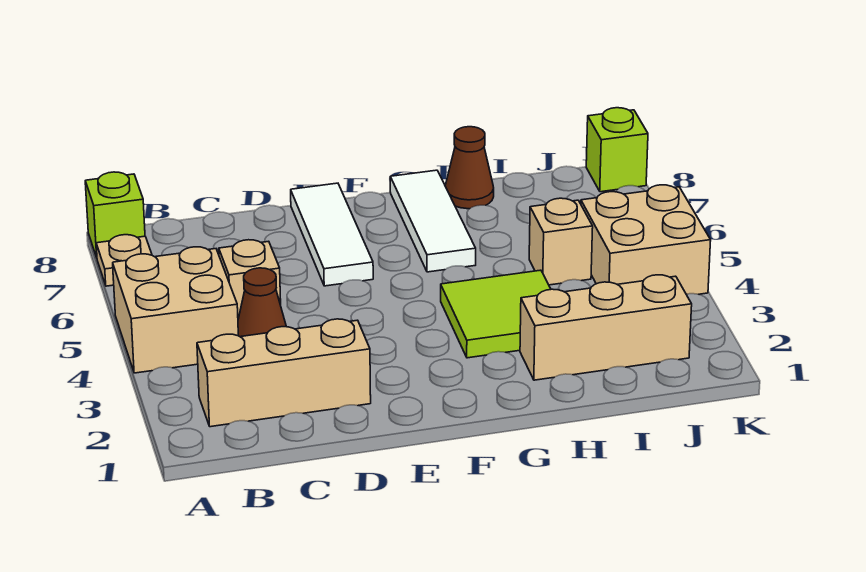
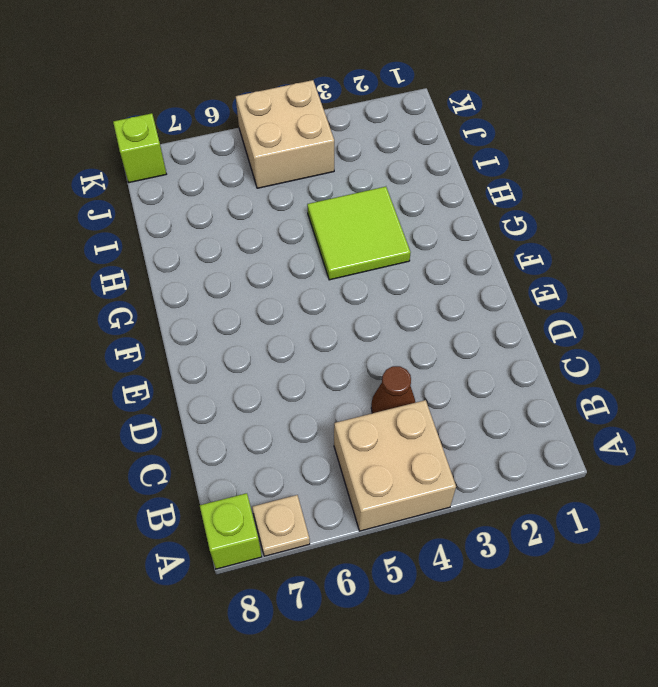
none -> tan brick B2:D2 level 1
none -> tan brick C5 level 1
none -> white tile E6:E8 level 1

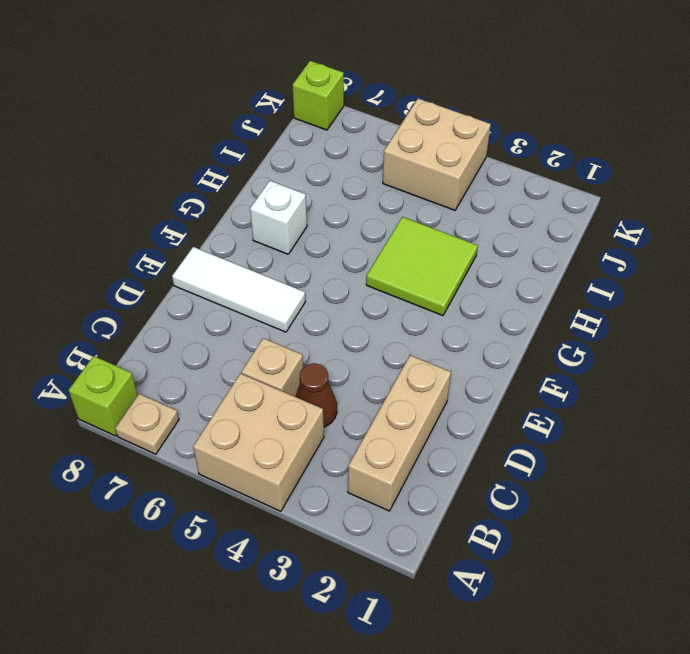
white brick G7 level 1 -> white tile G6:G8 level 1
none -> tan brick H2:J2 level 1
none -> brown cone H8 level 1
none -> tan brick I5 level 1

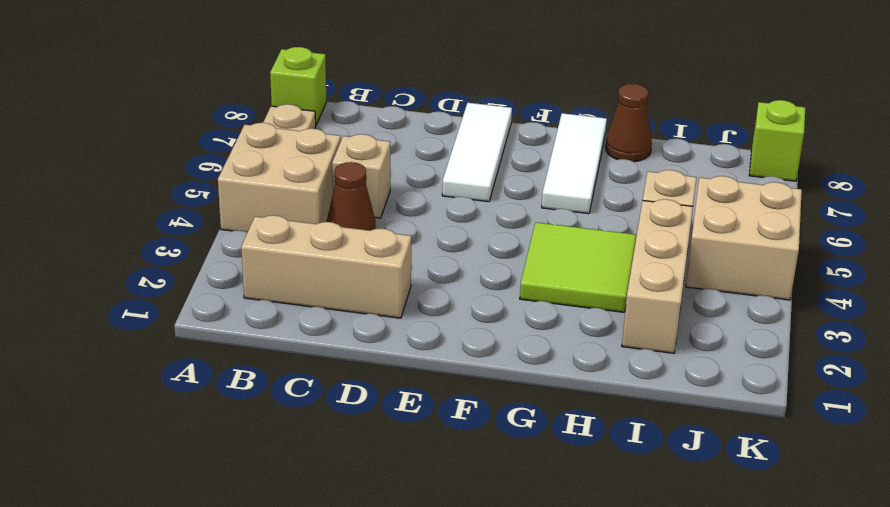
tan brick I2:I4 level 1 -> tan brick H2:J2 level 1

